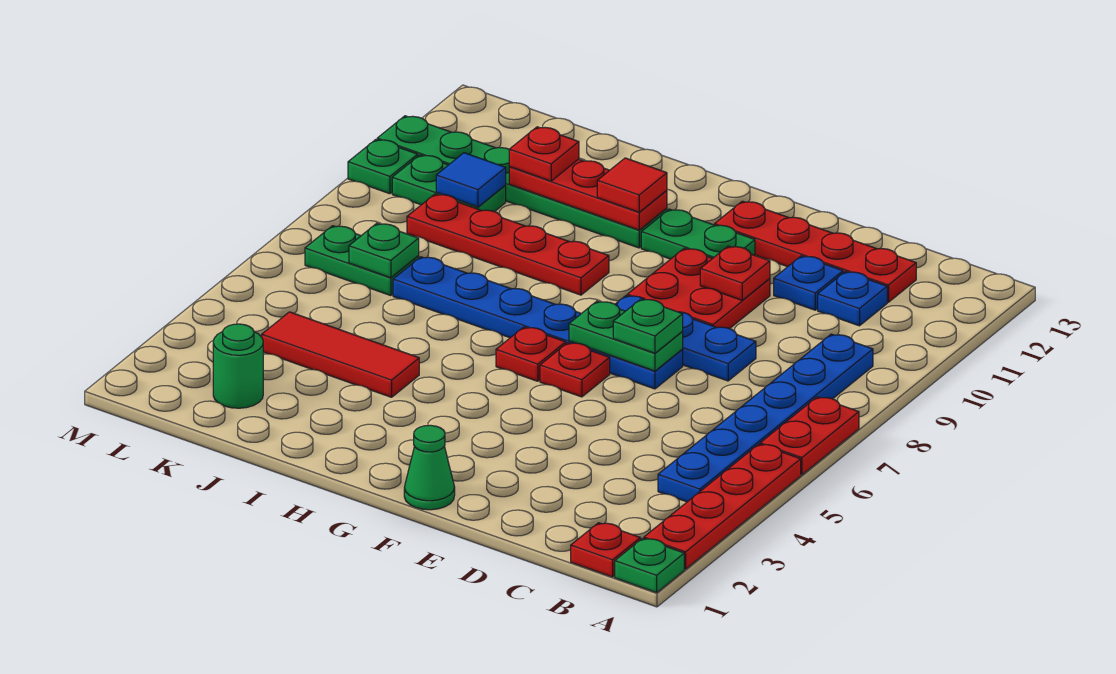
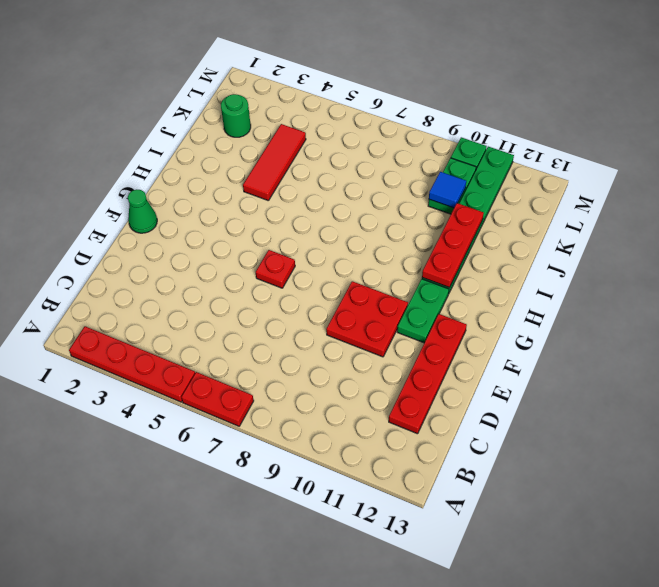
none -> green plate A1 level 1
none -> red plate B1 level 1
none -> blue plate B4:B9 level 1
none -> blue plate C11 level 1

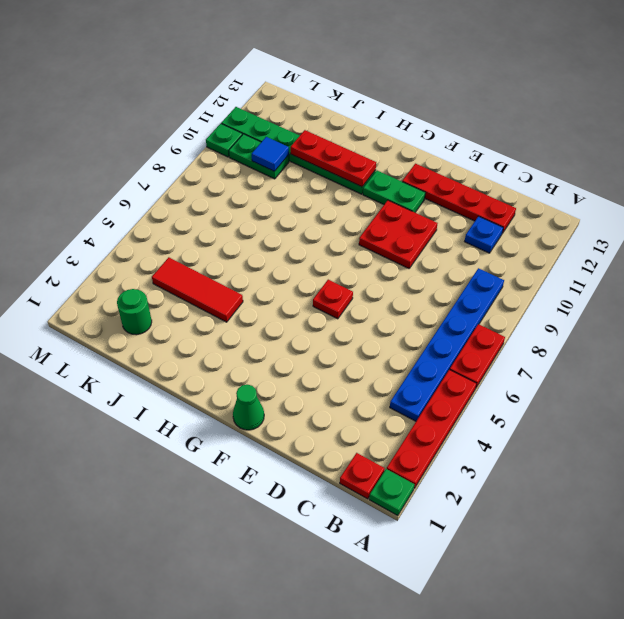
none -> blue plate D8:F8 level 1
none -> blue plate D11 level 1
none -> blue plate E7:J7 level 1
none -> red plate G6 level 1

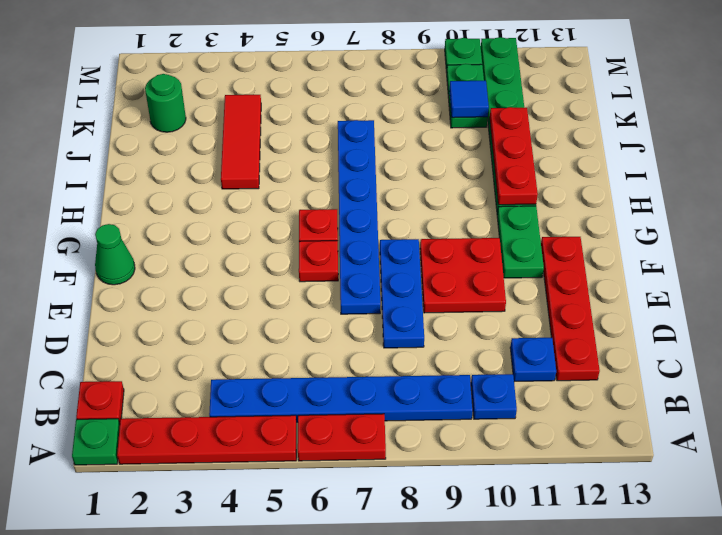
blue plate B10 level 1 -> blue plate D11 level 1
none -> red plate H9:K9 level 1
none -> green plate K7:L7 level 1
none -> green plate E7:F7 level 2
none -> red plate E10 level 2

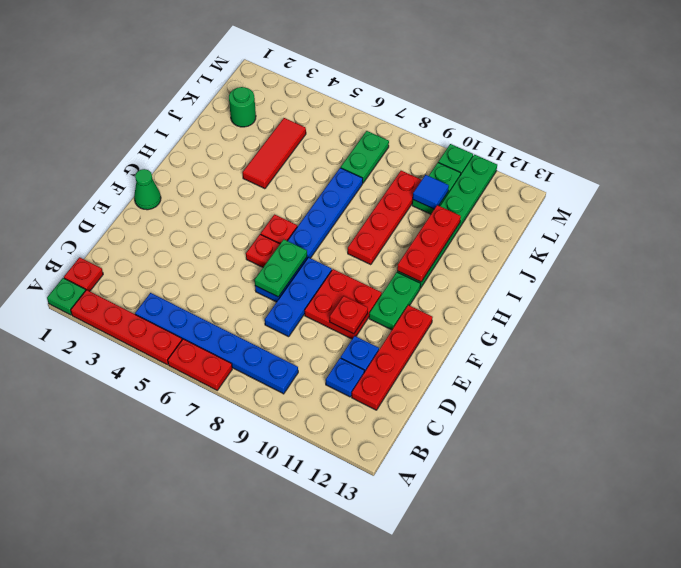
none -> green plate K7 level 2
none -> green plate E7 level 3
none -> red tile H11 level 3
none -> red plate J11 level 3

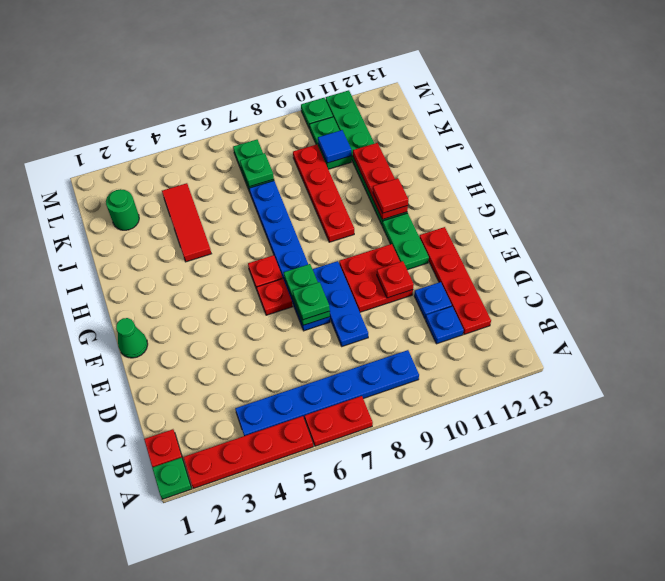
none -> red plate J11 level 3

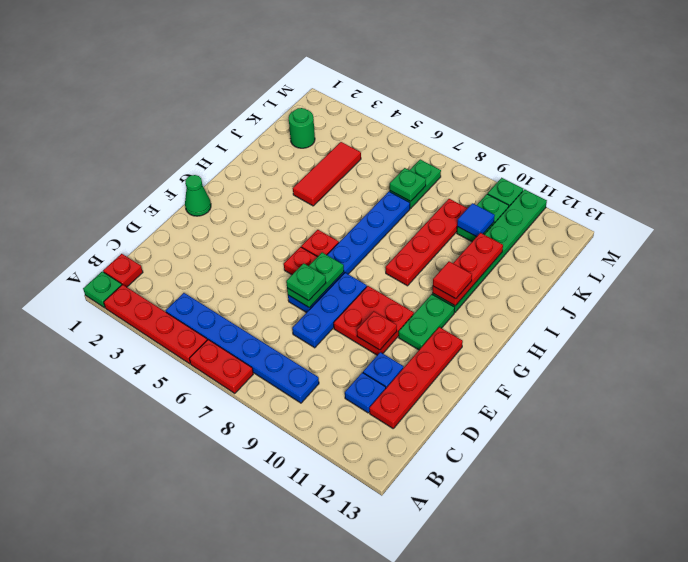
none -> red plate J11 level 3

